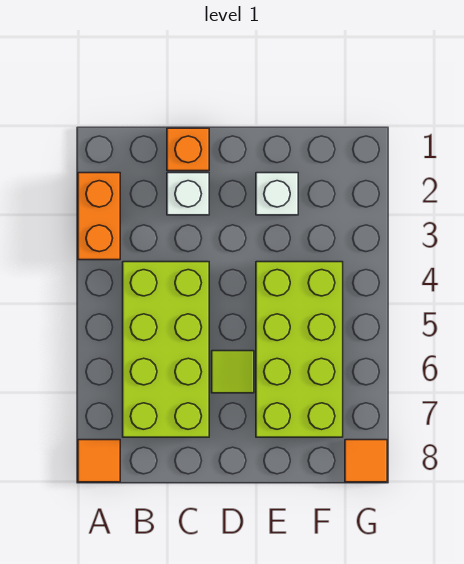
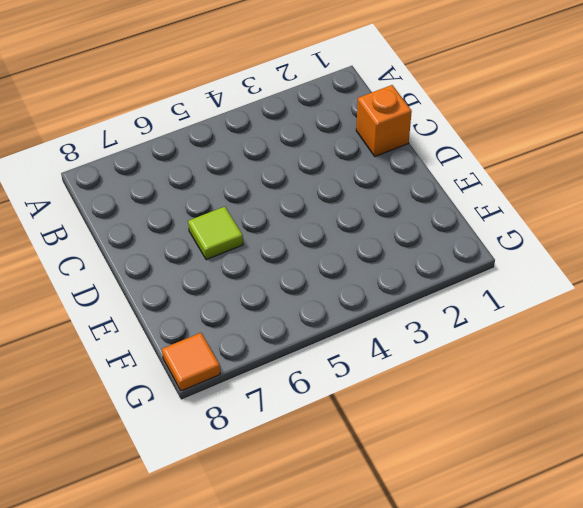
none -> orange brick A2:A3 level 1
none -> orange tile A8 level 1

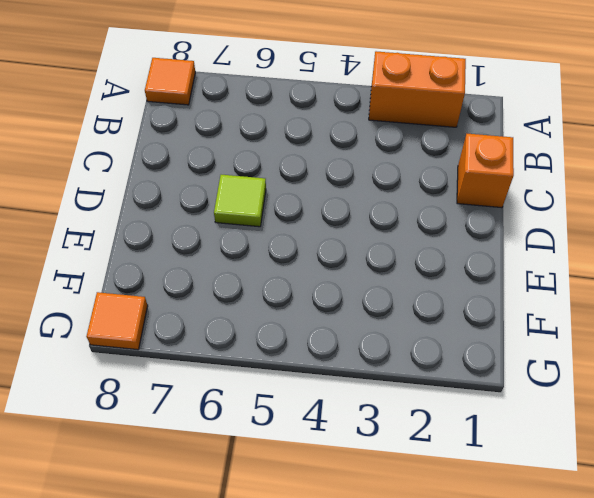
none -> lime brick B4:C7 level 1
none -> white brick C2 level 1

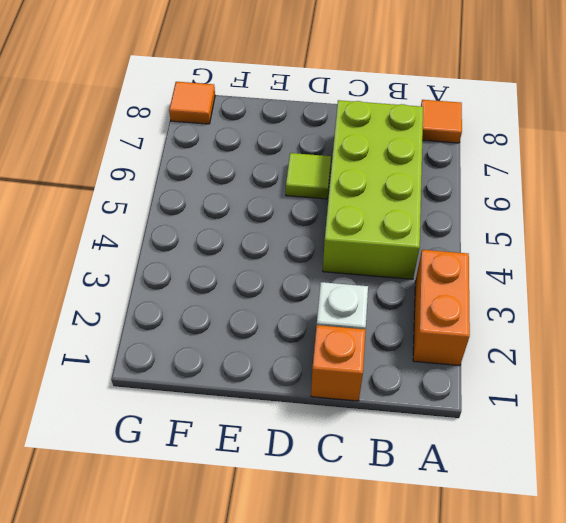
none -> white brick E2 level 1
none -> lime brick E4:F7 level 1

